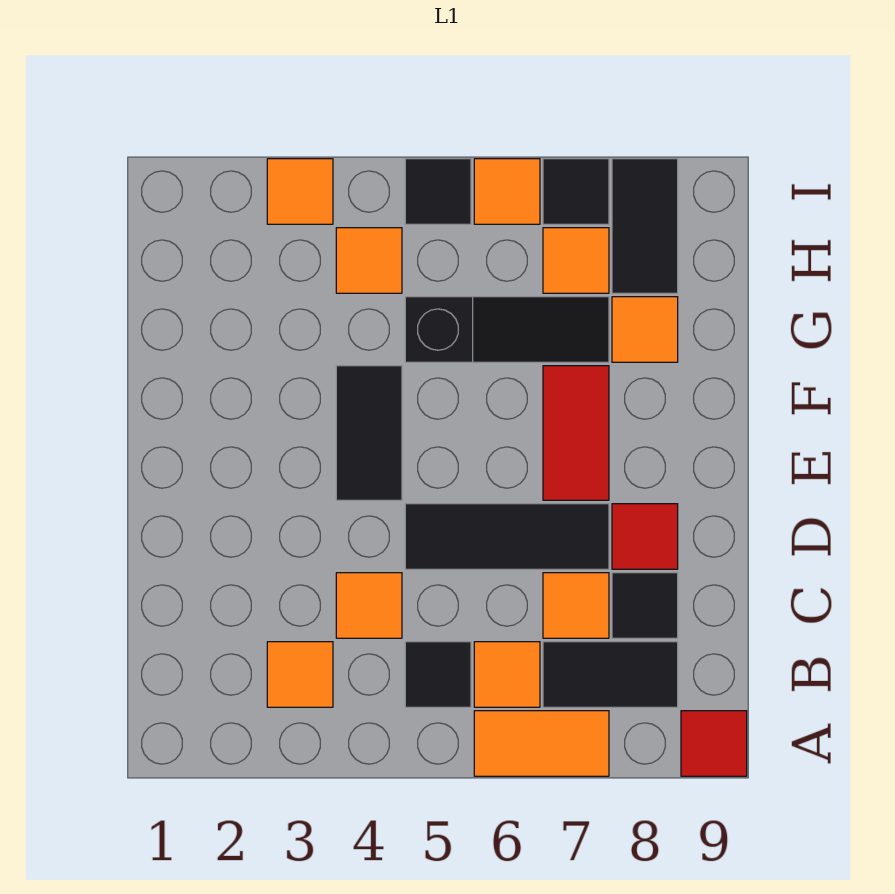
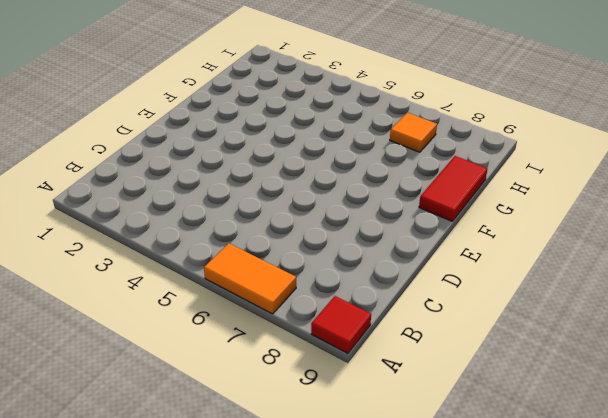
red tile F9:G9 level 1 -> red tile E7:F7 level 1
none -> orange tile B3 level 1
none -> black tile B5 level 1
none -> orange tile B6 level 1

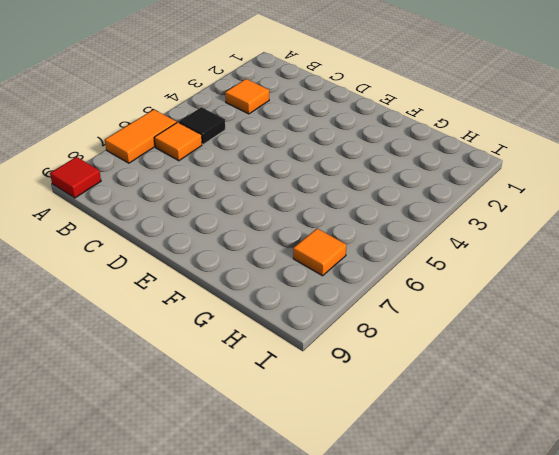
none -> black tile B7:B8 level 1
none -> orange tile C4 level 1
none -> orange tile C7 level 1

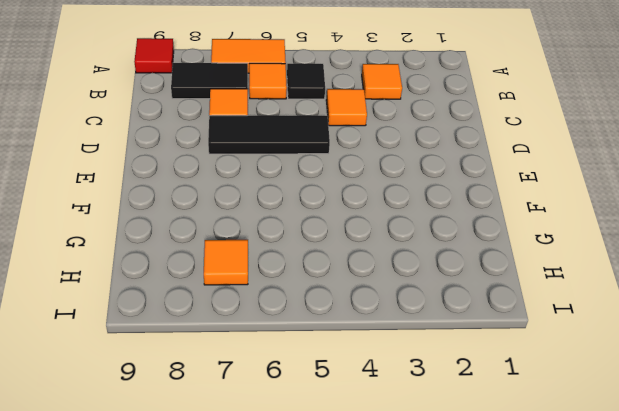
none -> black tile C8 level 1
none -> red tile D8 level 1
none -> black tile E4:F4 level 1

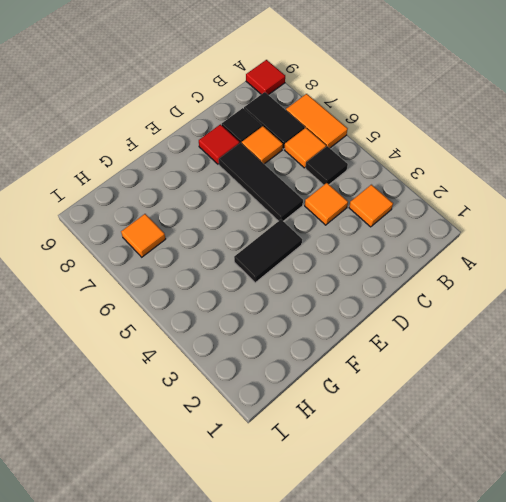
none -> red tile E7:F7 level 1
none -> black slope G5:G7 level 1 top 5
none -> orange tile G8 level 1

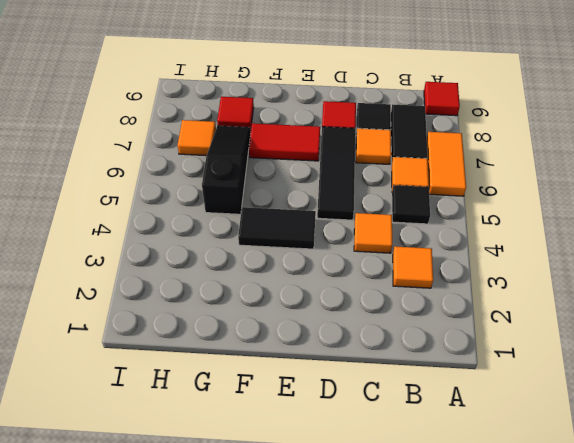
red tile G8 level 1 -> orange tile G8 level 1
none -> orange tile H4 level 1
none -> black tile H8:I8 level 1
none -> orange tile I3 level 1

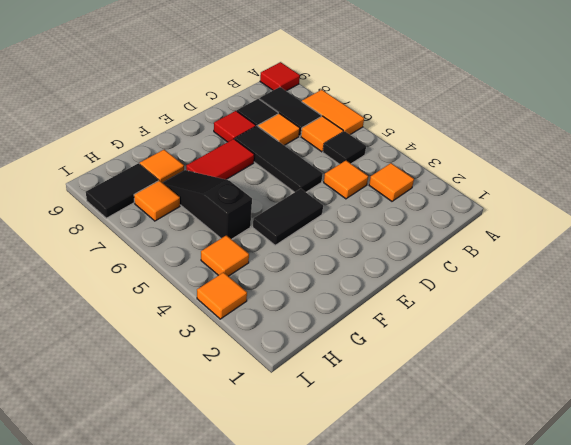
none -> black tile I5 level 1
none -> orange tile I6 level 1
none -> black tile I7 level 1

